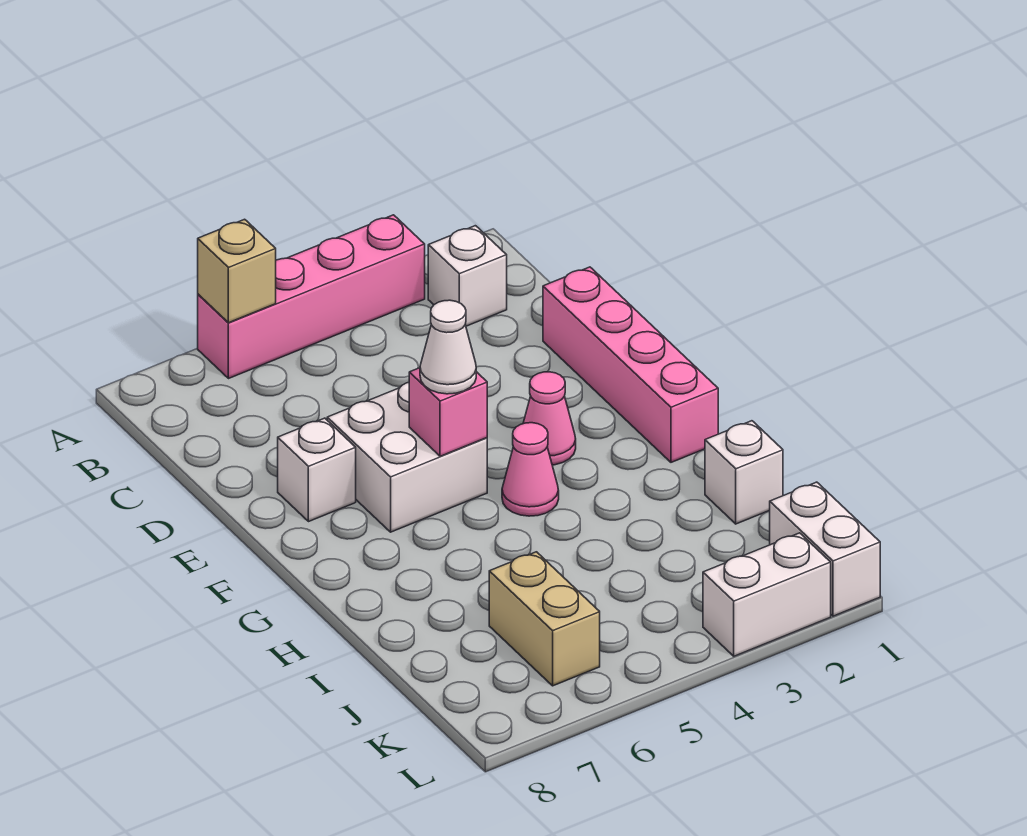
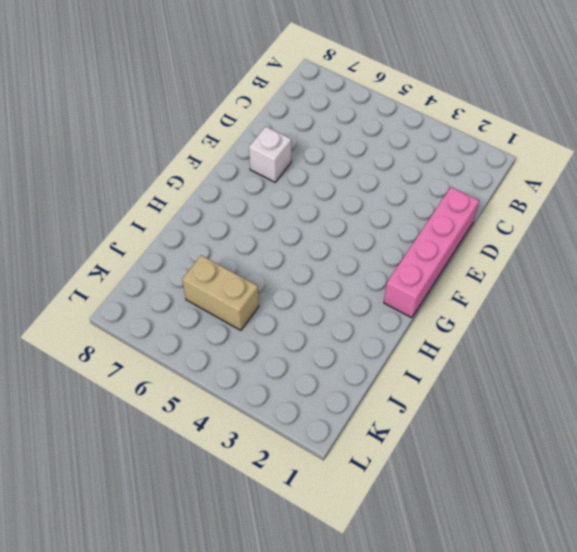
tan brick J5:J6 level 1 -> tan brick J6:K6 level 1
none -> pink brick A3:A6 level 1
none -> white brick B2 level 1
none -> white brick E5:F6 level 1

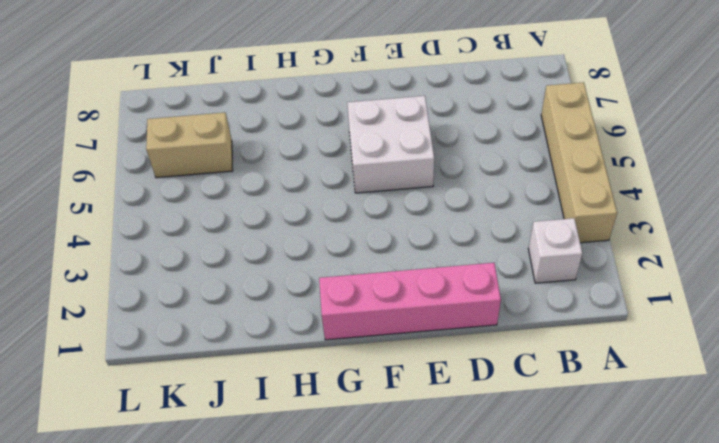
tan brick A3:A6 level 1 -> pink brick A3:A6 level 1
none -> white brick E7 level 1
none -> pink cone F3 level 1
none -> pink cone G4 level 1

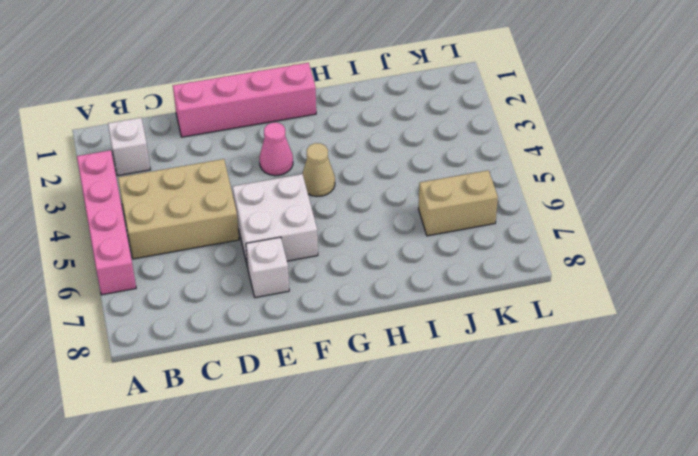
tan brick B4:D5 level 1 -> none
tan cone G4 level 1 -> pink cone G4 level 1
none -> white brick I1 level 1
none -> white brick K1:L1 level 1
none -> white brick L2:L3 level 1

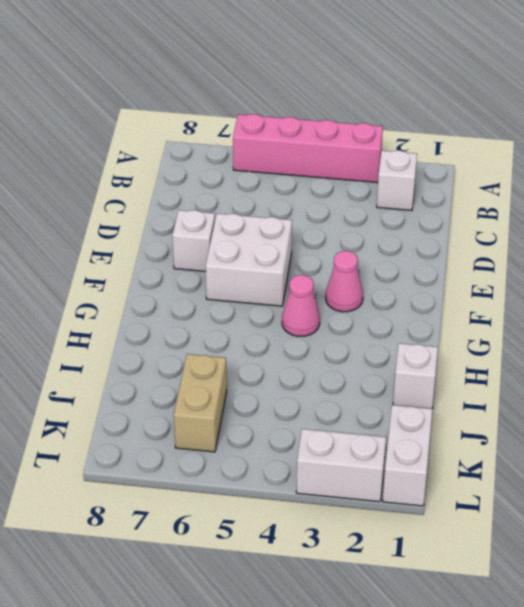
none -> pink brick D1:G1 level 1
none -> tan brick A6 level 2
none -> pink brick F5 level 2

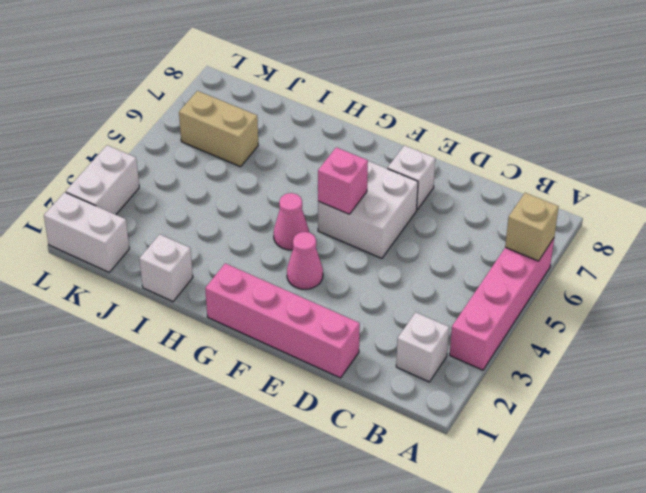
none -> white cone F5 level 3

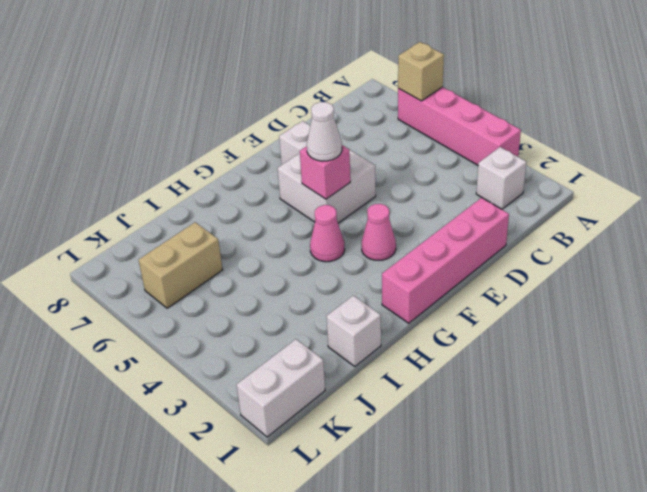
none -> white brick L2:L3 level 1

